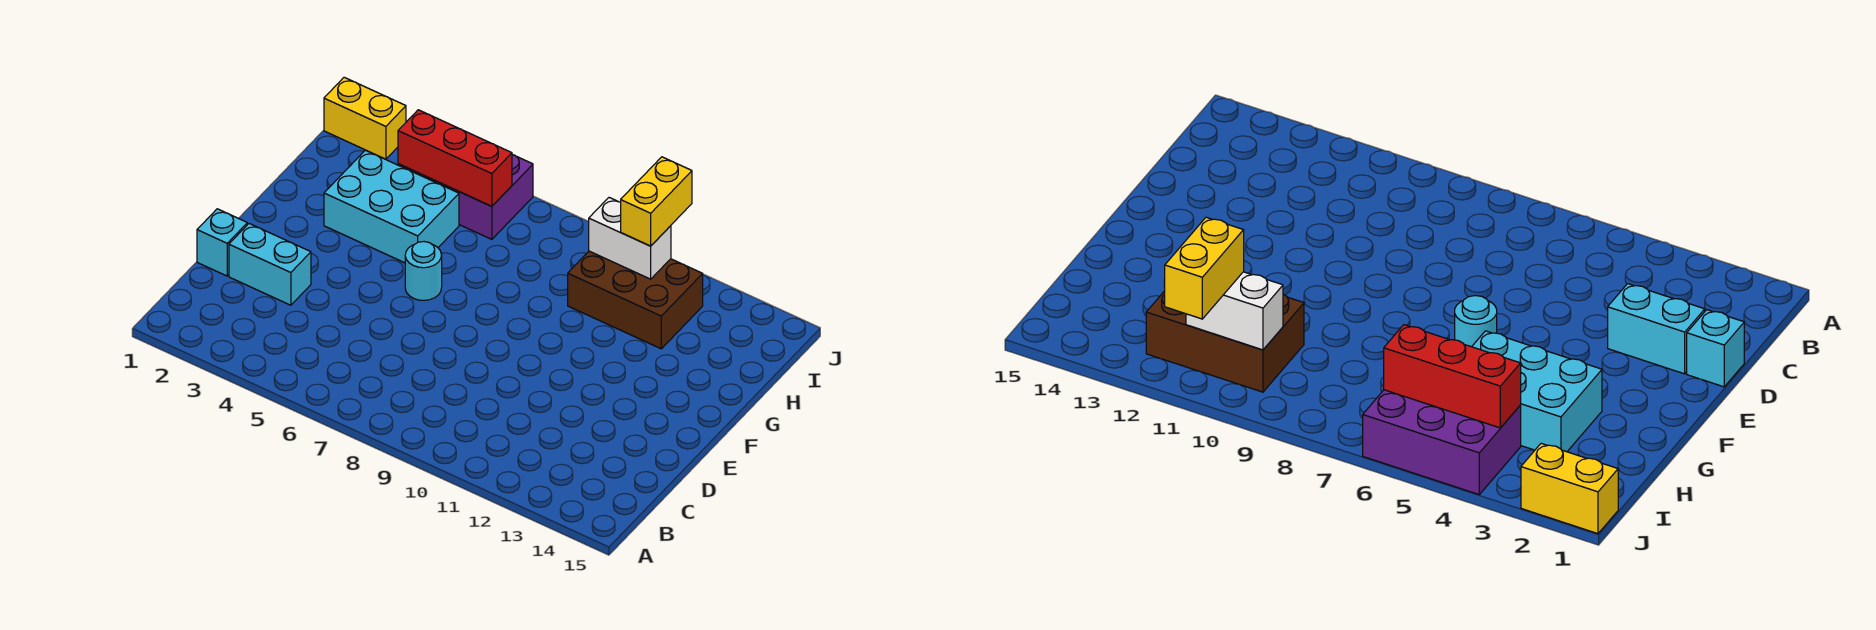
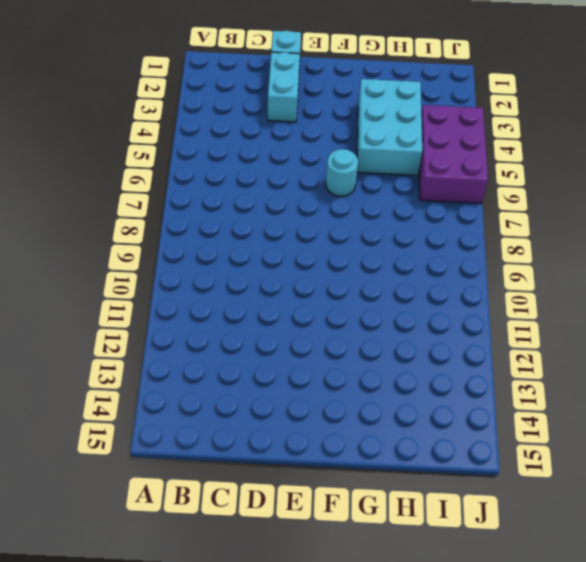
none -> brown brick H10:I12 level 1
none -> yellow brick J1:J2 level 1

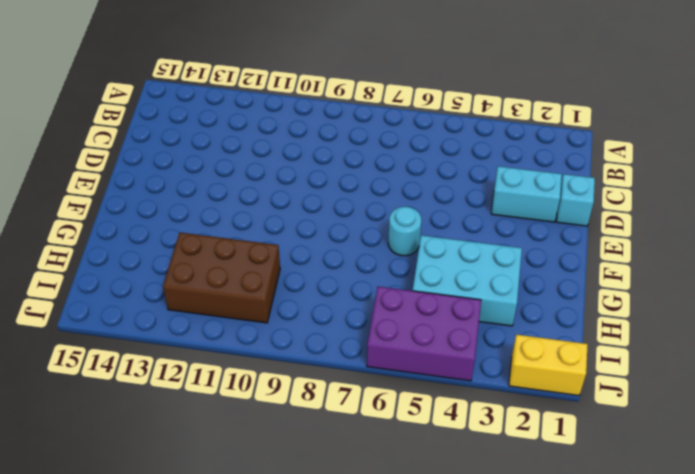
none -> red brick I4:I6 level 2
none -> white brick I10:I11 level 2

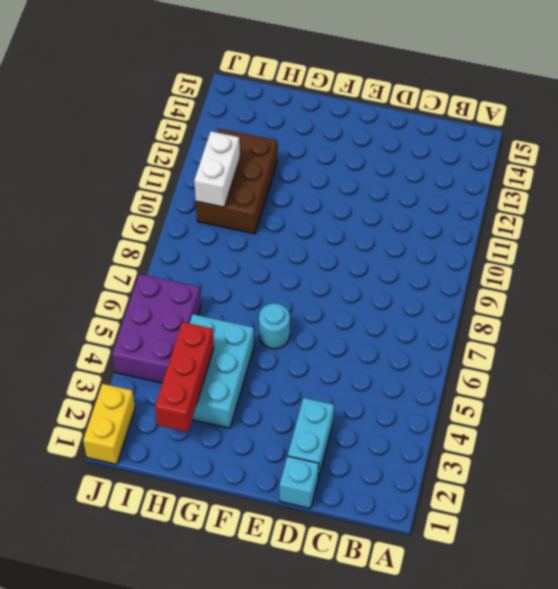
red brick H2:H4 level 2 -> red brick I4:I6 level 2
none -> yellow brick I11:J11 level 3

